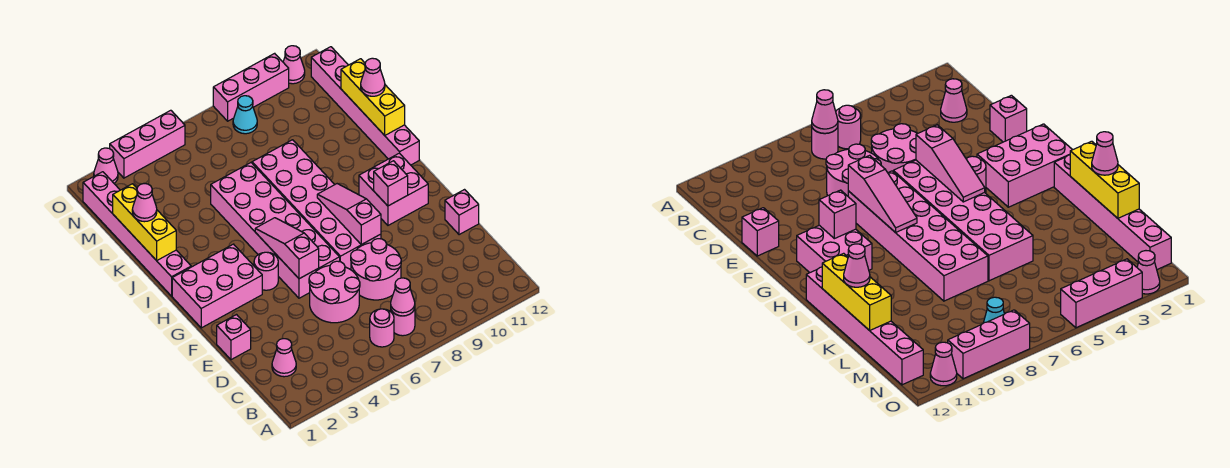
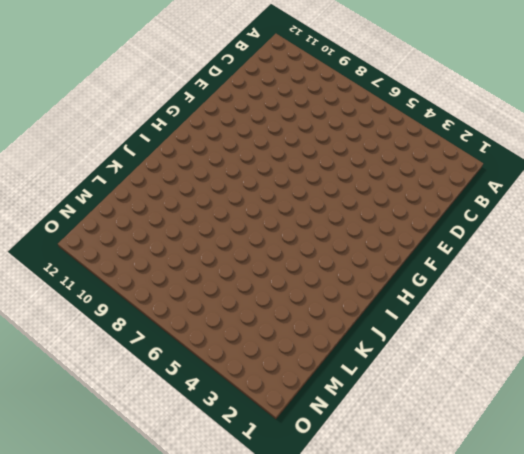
none -> pink round brick B6 level 1
none -> pink round brick B7 level 1
none -> pink cone C2 level 1

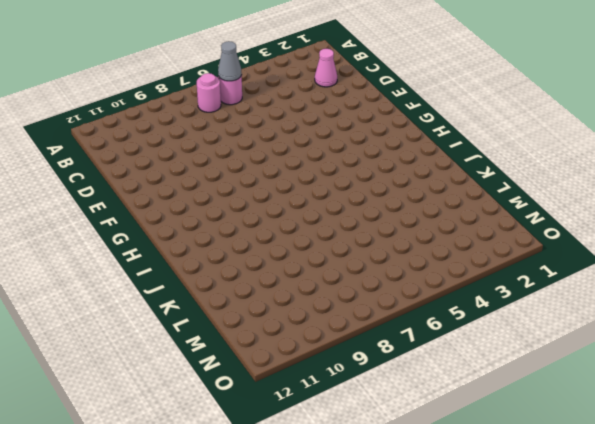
grey cone B6 level 2 -> none
none -> pink round brick D5:E6 level 1
none -> pink round brick D7:E8 level 1
none -> pink brick E1 level 1

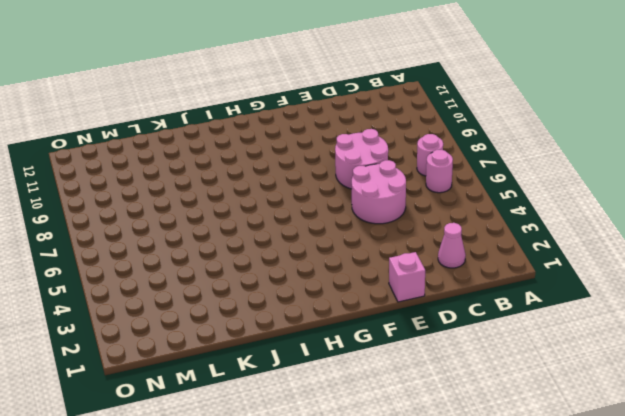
none -> pink brick E12 level 1
none -> pink brick F5:K6 level 1
none -> pink brick F7:K8 level 1

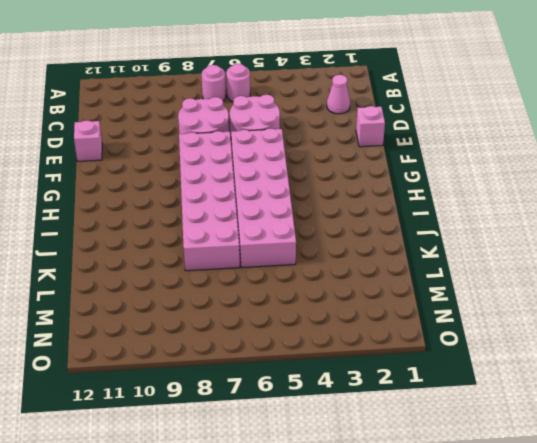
none -> pink brick G1:H3 level 1
none -> pink round brick G4 level 1
none -> pink brick G10:H11 level 1

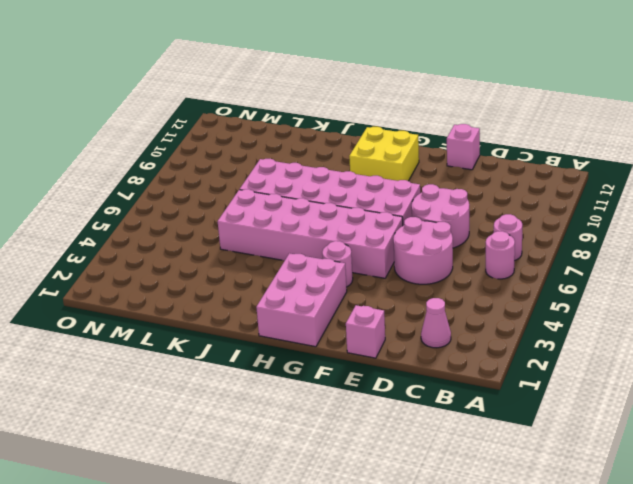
yellow brick G10:H11 level 1 -> pink brick G10:H11 level 1
none -> pink brick I1:N1 level 1
none -> pink brick I12:N12 level 1
none -> cyan cone N8 level 1

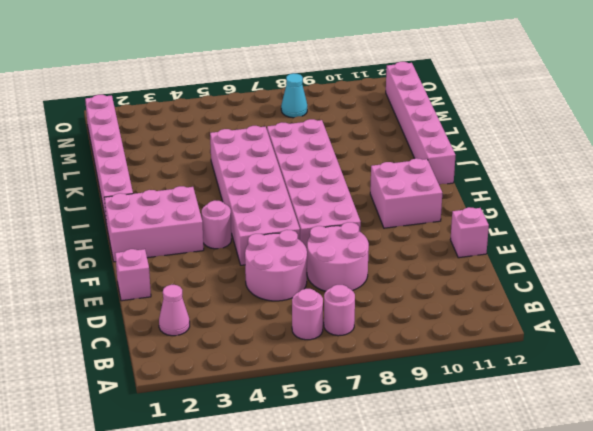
none -> pink cone O2 level 1
none -> pink brick O3:O5 level 1
none -> pink brick O8:O10 level 1

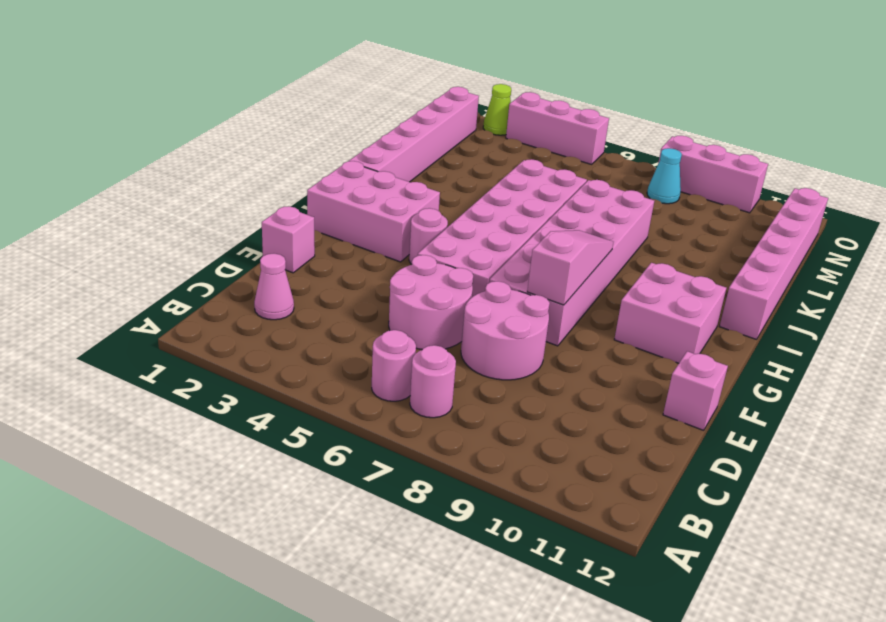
lime cone O2 level 1 -> pink cone O2 level 1
none -> pink cone O11 level 1
none -> pink cone B7 level 2
none -> pink slope F5:H5 level 2 top F

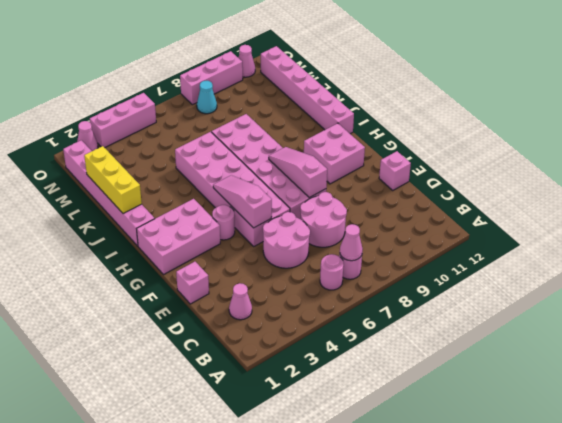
none -> pink brick G10 level 2
none -> yellow brick J12:L12 level 2
none -> pink cone K1 level 3

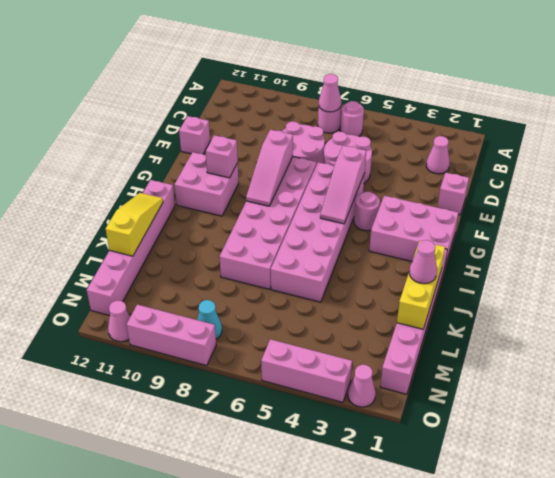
yellow slope J12:L12 level 2 top L -> yellow brick J12:L12 level 2
none -> pink cone K12 level 3

